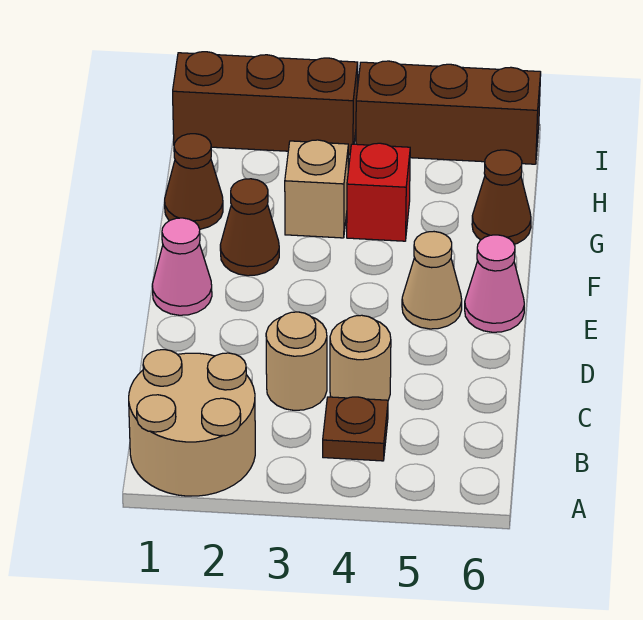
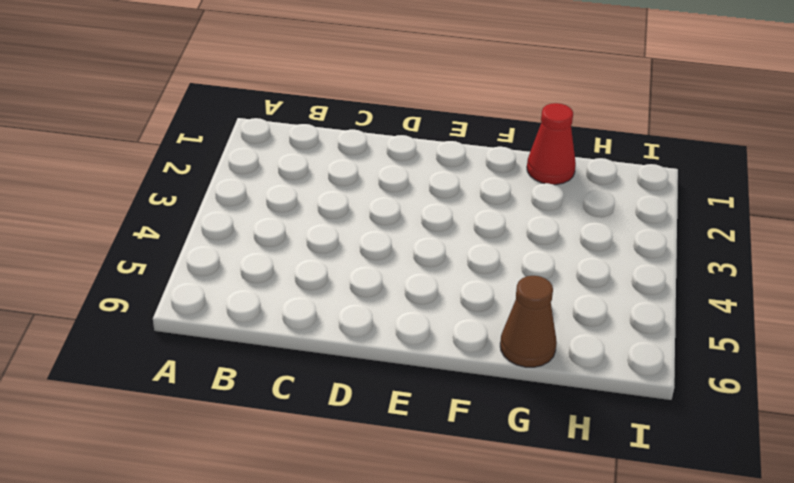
red cone G1 level 1 -> brown cone G1 level 1
none -> tan round brick A1:B2 level 1
none -> brown plate B4 level 1
none -> tan round brick C3 level 1

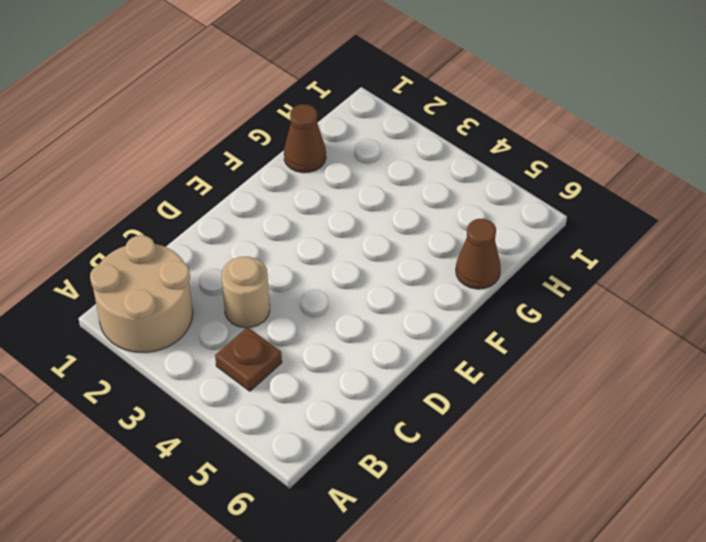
none -> tan round brick C4 level 1
none -> pink cone E1 level 1
none -> tan cone E5 level 1

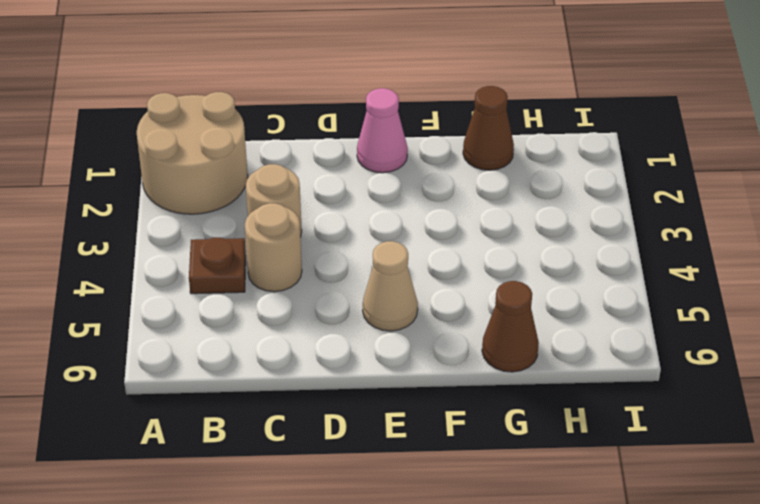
none -> pink cone E6 level 1
none -> brown cone F2 level 1
none -> tan brick G3 level 1

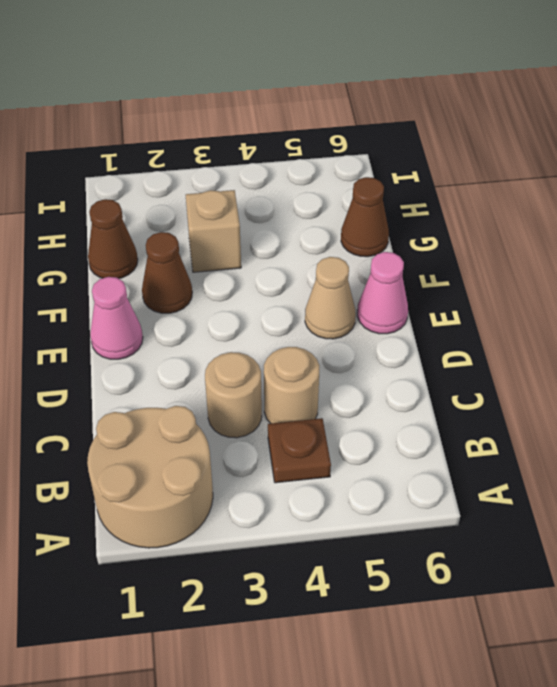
none -> red brick G4 level 1
none -> brown brick I1:I3 level 1
none -> brown brick I4:I6 level 1

